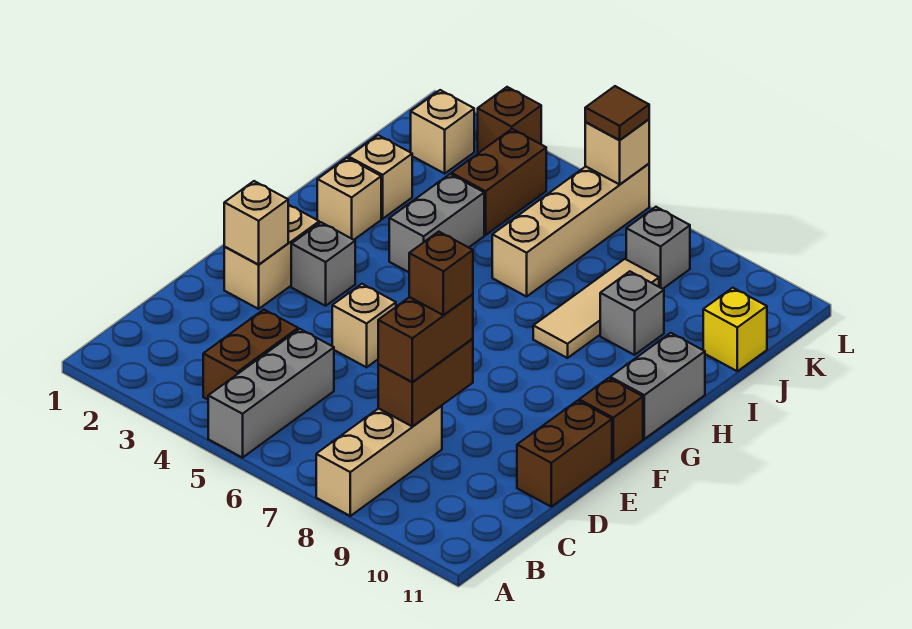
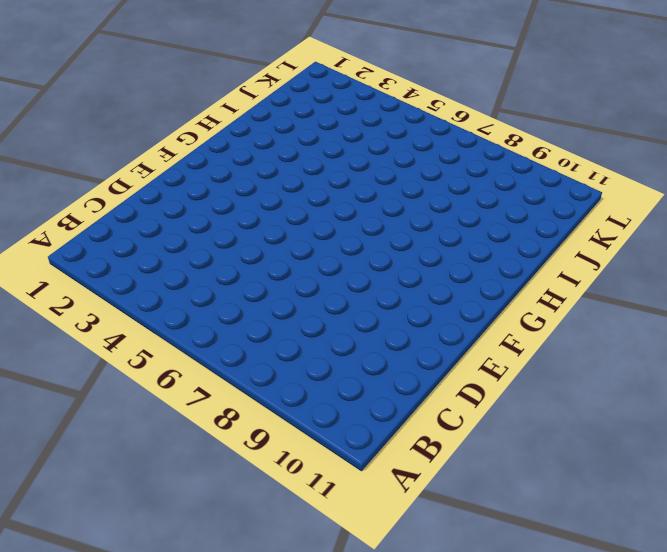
none -> grey brick A5:C5 level 1
none -> tan brick A8:C8 level 1
none -> brown brick B4:C4 level 1

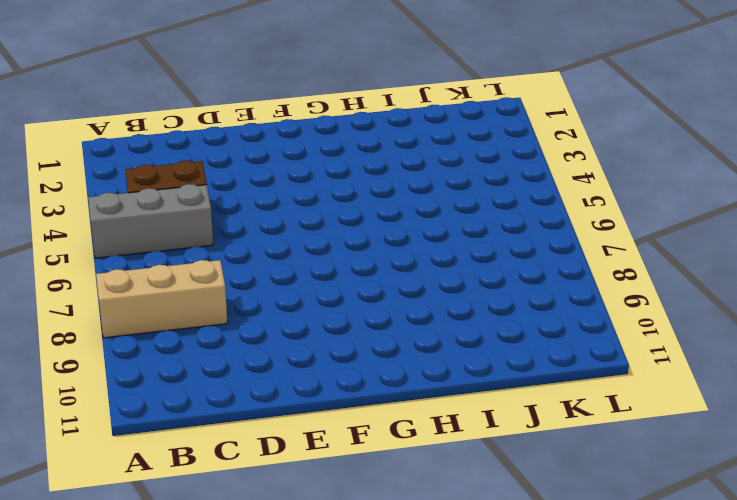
none -> brown brick D11:E11 level 1
none -> tan brick E2:F2 level 1
none -> tan brick E5 level 1

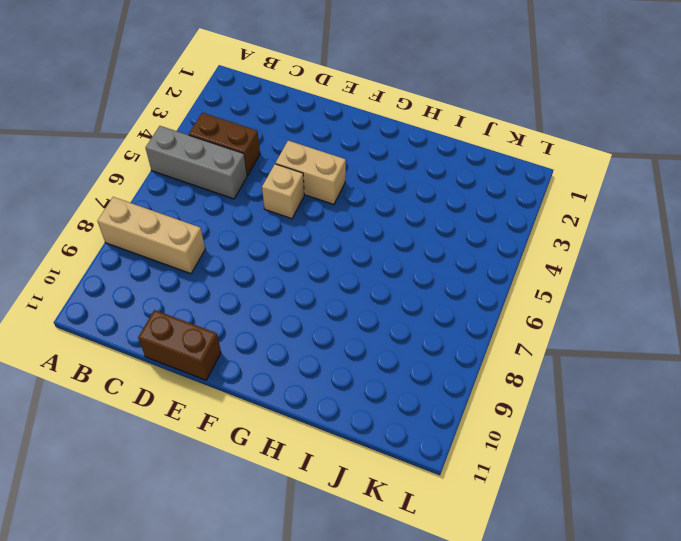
tan brick E4:F4 level 1 -> tan brick E2:F2 level 1
none -> grey brick F3 level 1
none -> brown brick F11 level 1
none -> grey brick G11:H11 level 1

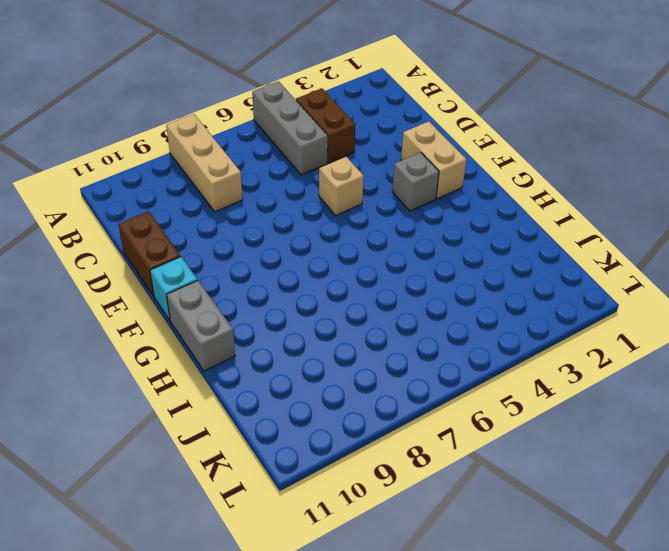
cyan brick F11 level 1 -> brown brick F11 level 1
none -> tan brick H2 level 1
none -> grey brick H4:I4 level 1
none -> tan tile H8:J8 level 1

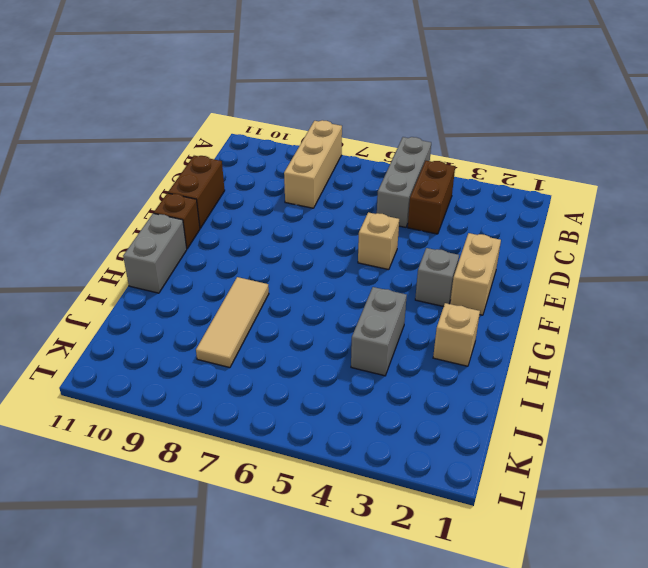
none -> tan brick I2 level 1
none -> tan brick I6:L6 level 1
none -> grey brick I9 level 1

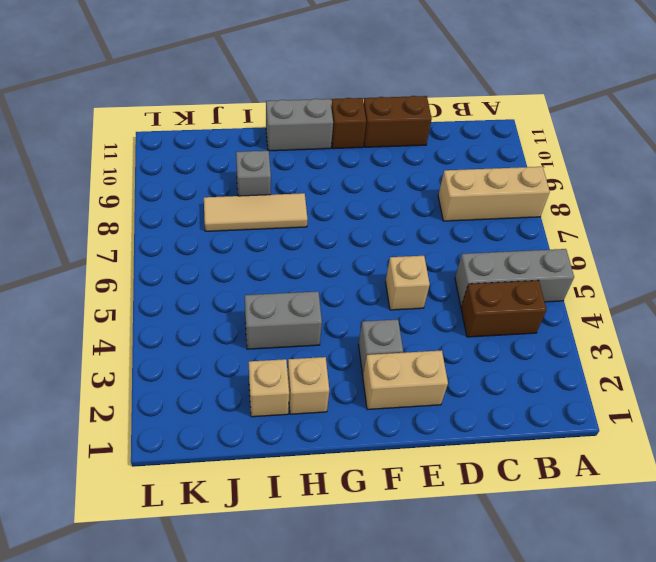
none -> tan brick I6:L6 level 1
none -> brown brick J4:K4 level 1
none -> yellow brick J11 level 1

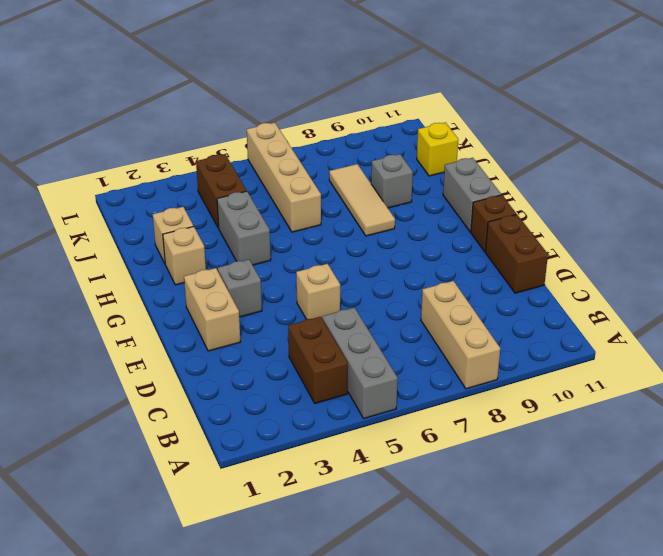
none -> tan brick K2 level 1
none -> grey brick K8 level 1
none -> brown brick L3 level 1

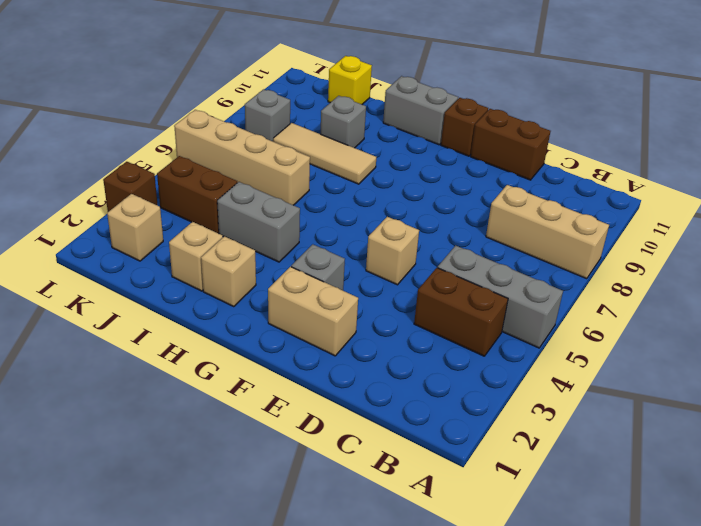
none -> brown brick C8:D8 level 2
none -> tan brick E2 level 2
none -> tan brick L6 level 2

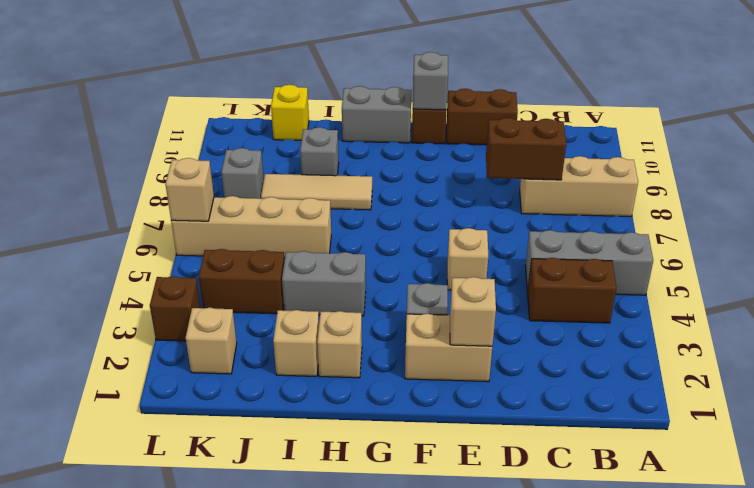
grey brick F11 level 2 -> none
none -> brown brick C8:D8 level 3
none -> brown tile L6 level 3
none -> brown brick D8 level 4

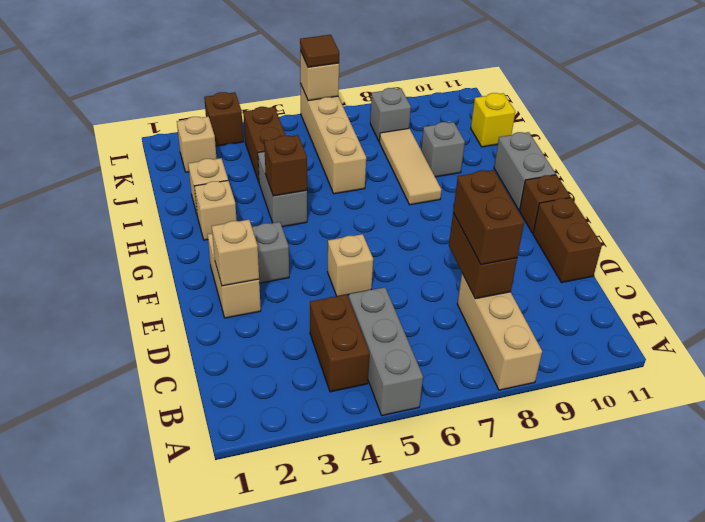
brown brick H4 level 2 -> brown brick D8 level 4

